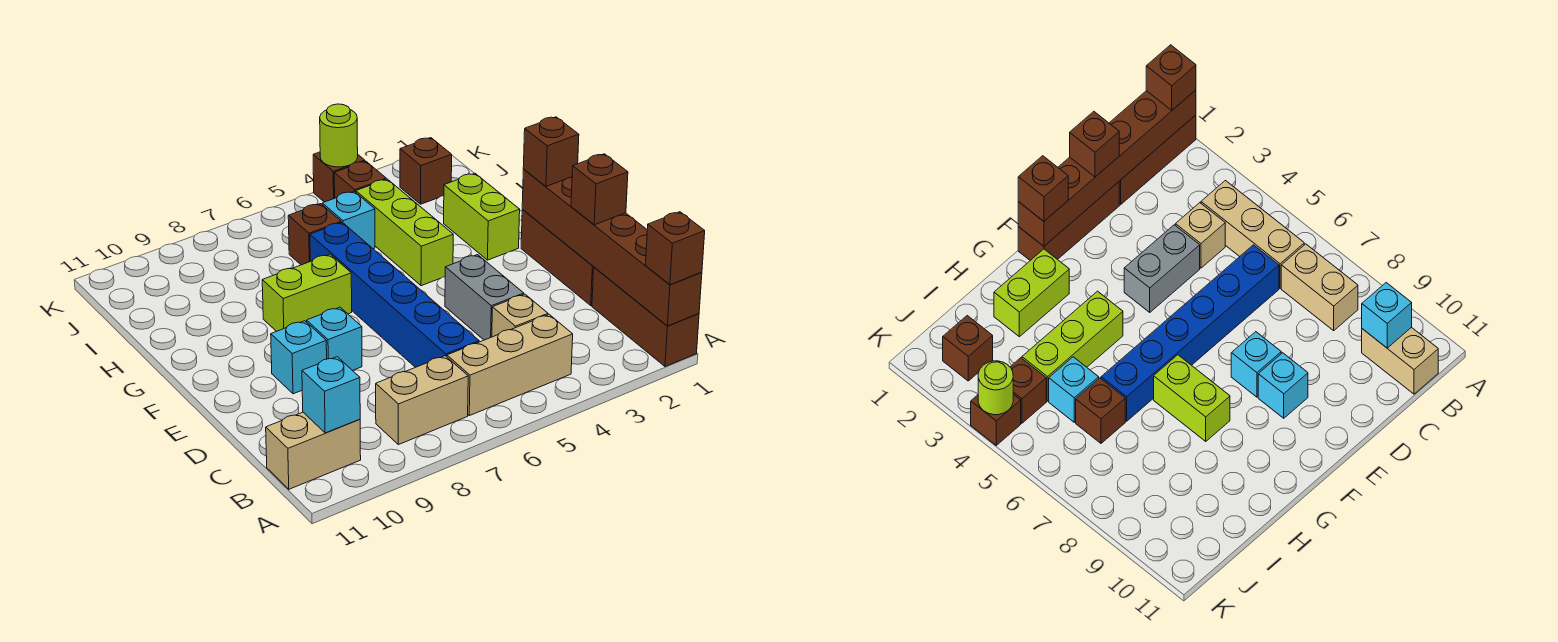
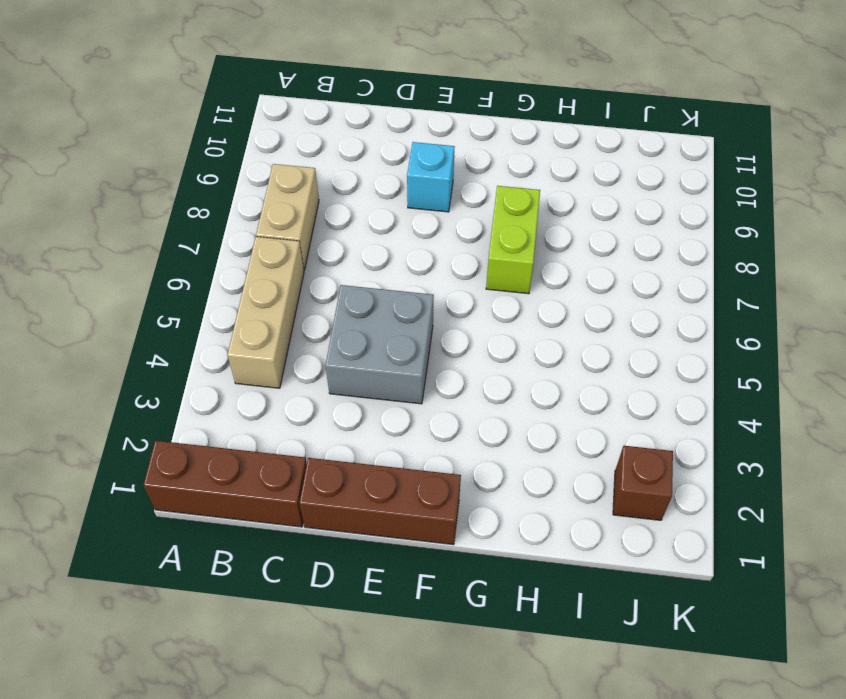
grey brick D4:E5 level 1 -> grey brick D4:E4 level 1
none -> tan brick B10:B11 level 1
none -> tan brick C4 level 1
none -> blue brick C6:H6 level 1

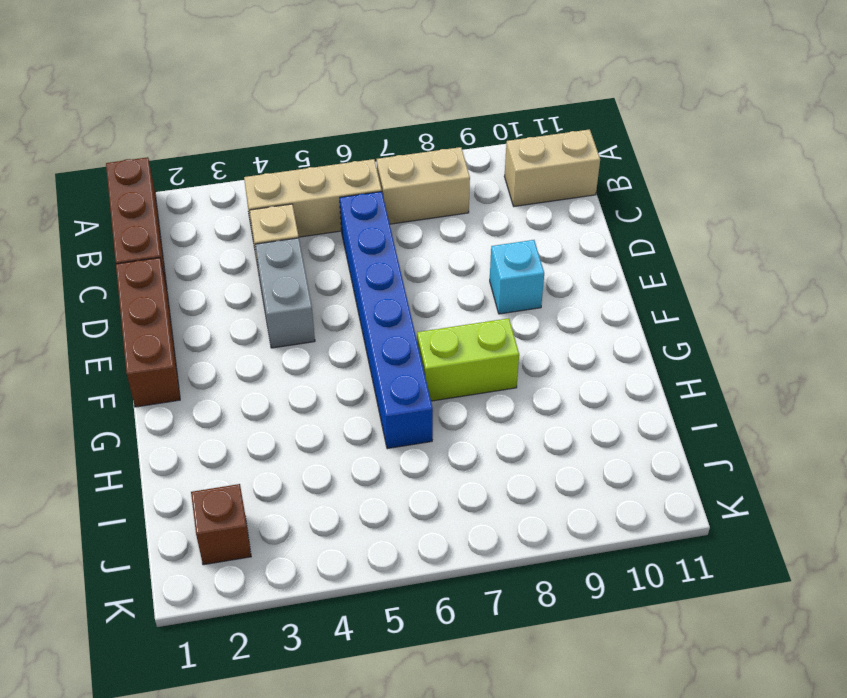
none -> cyan brick E8 level 1
none -> lime brick G2:H2 level 1
none -> lime brick G4:I4 level 1

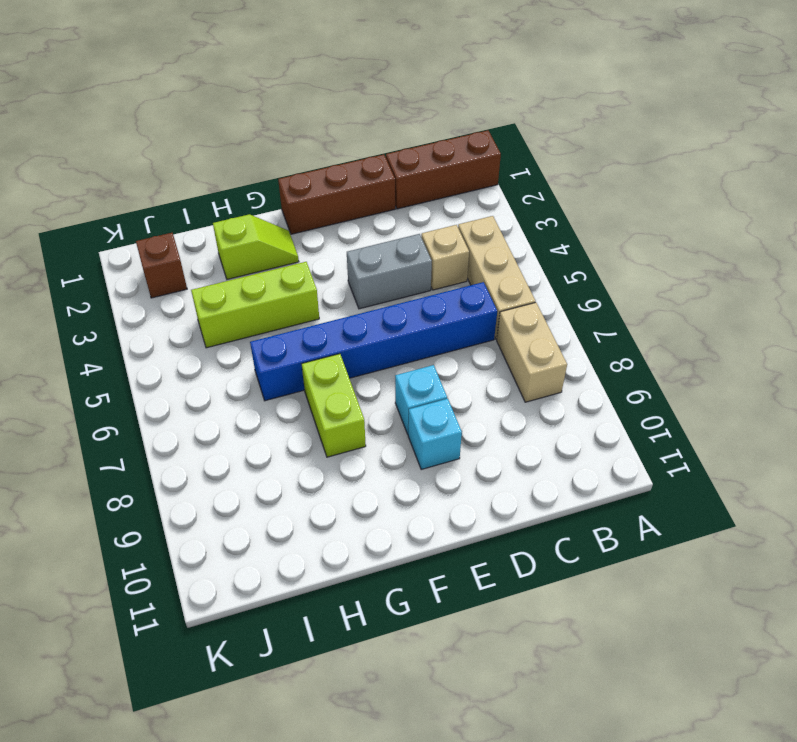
lime slope G2:H2 level 1 top H -> lime brick G2:H2 level 1
none -> tan brick B10:B11 level 1
none -> cyan brick I5 level 1
none -> brown brick I6 level 1

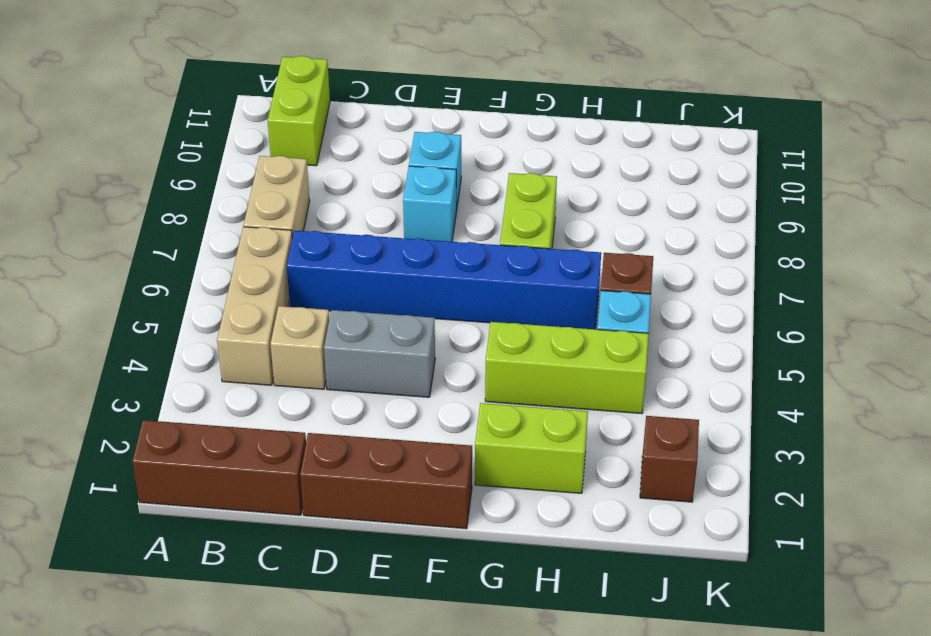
lime brick B10:B11 level 1 -> tan brick B10:B11 level 1
none -> brown brick J4 level 1
none -> brown brick K4 level 1
none -> brown brick A1:F1 level 2

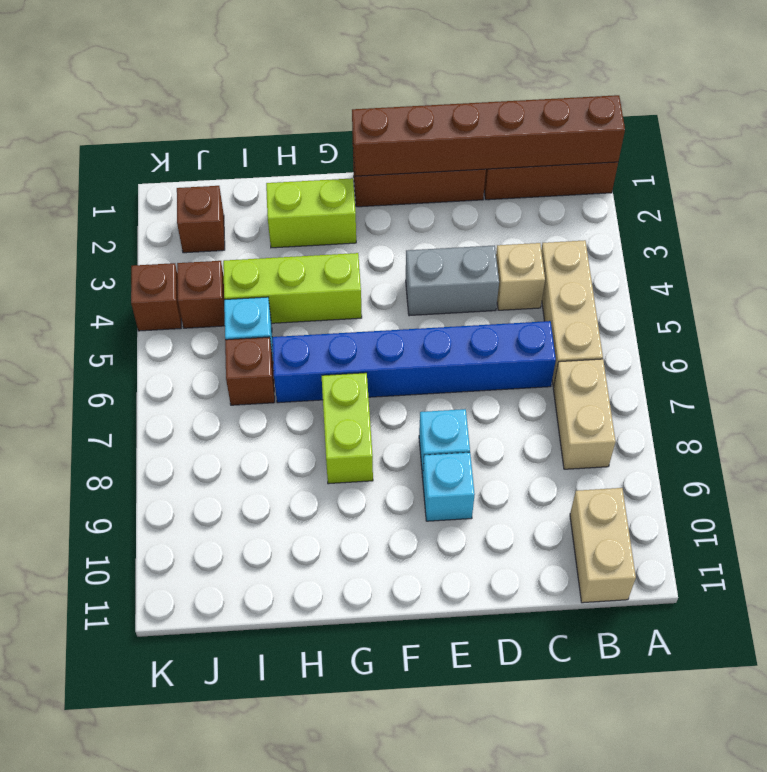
none -> cyan brick B10 level 2
none -> lime round brick K4 level 2
none -> brown brick A1 level 3

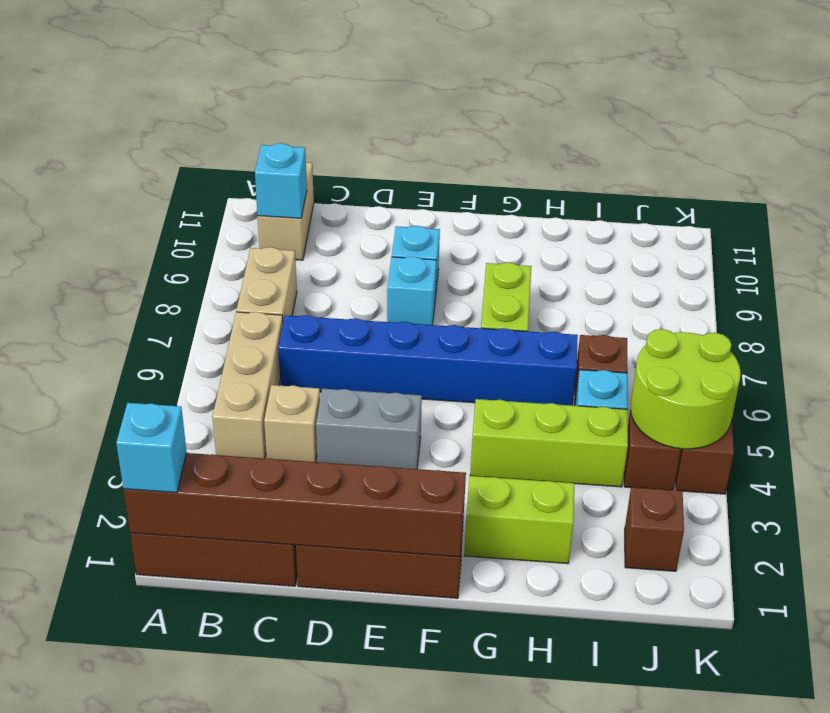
cyan brick A1 level 3 -> brown brick A1 level 3
lime round brick J4:K5 level 2 -> lime round brick K4 level 2
none -> brown brick D1 level 3
none -> brown brick F1 level 3

